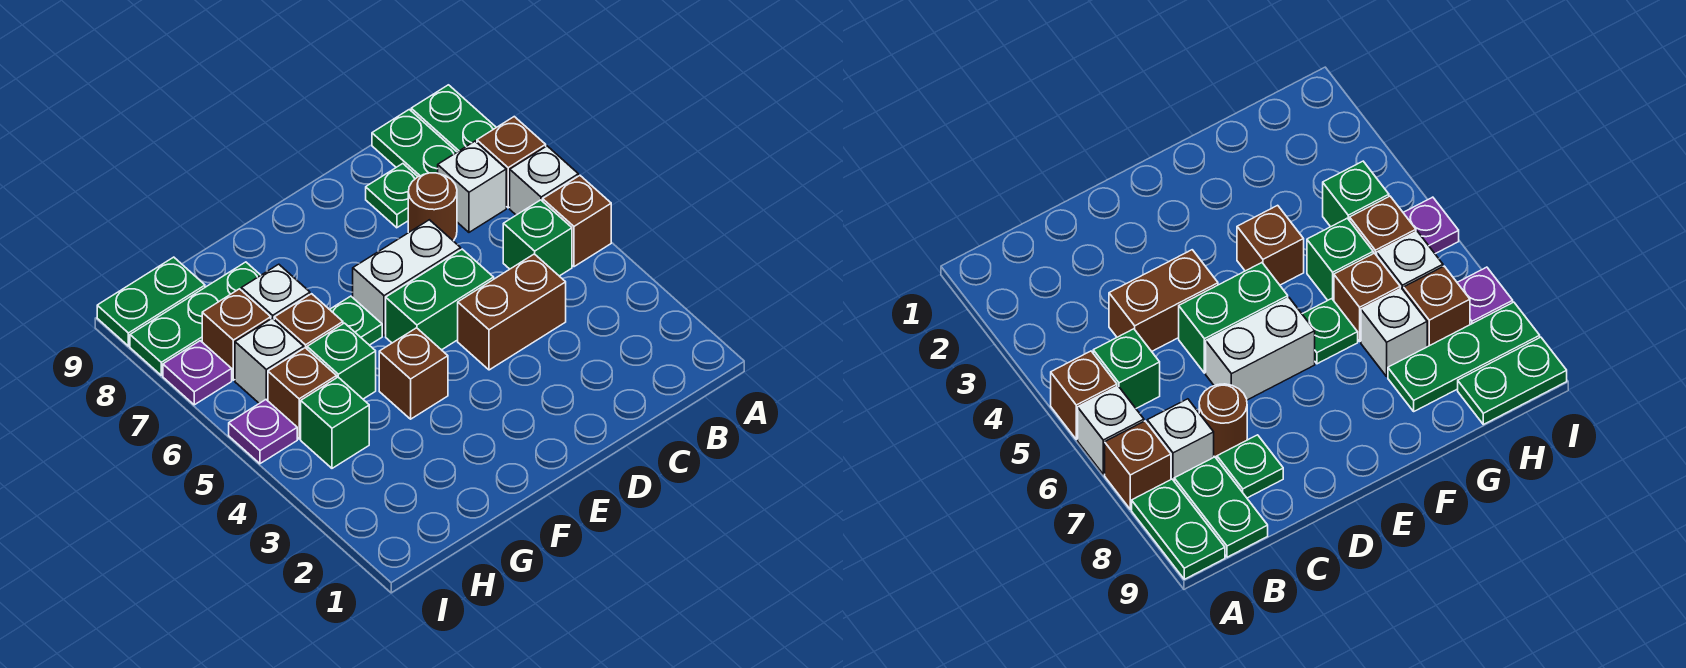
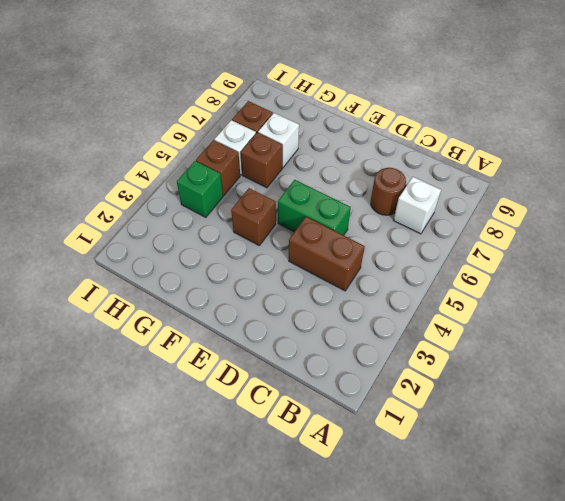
none -> brown brick A5 level 1
none -> white brick A6 level 1
none -> brown brick A7 level 1

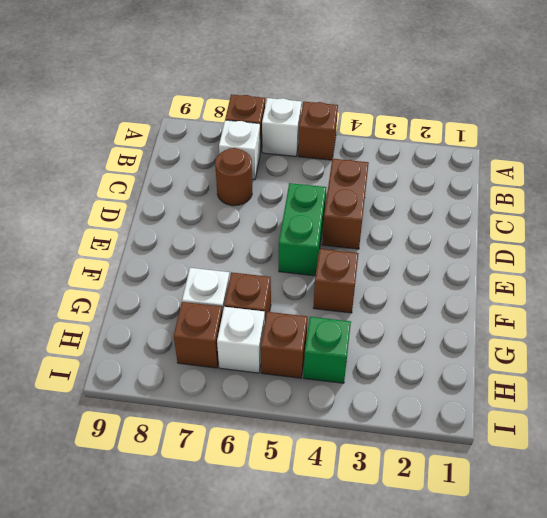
none -> green plate A8:A9 level 1
none -> green brick B5 level 1
none -> green plate B8:B9 level 1

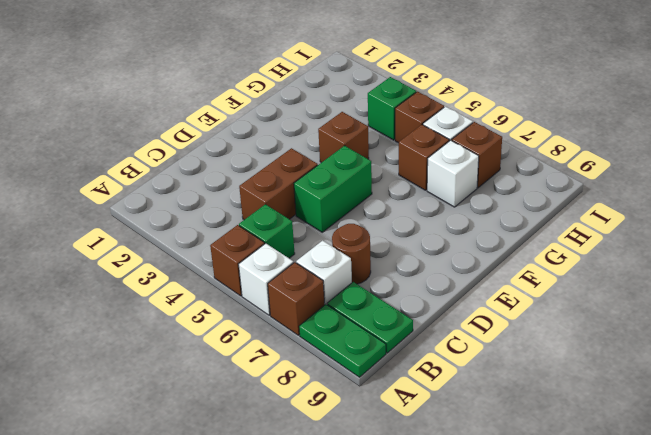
none -> green plate C8 level 1
none -> white brick D6:E6 level 1
none -> green plate F6 level 1

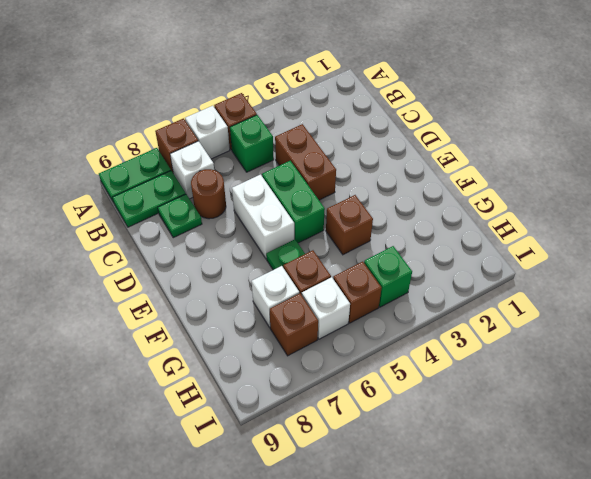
none -> green brick G5 level 1
none -> green plate G8:I8 level 1
none -> green plate H9:I9 level 1

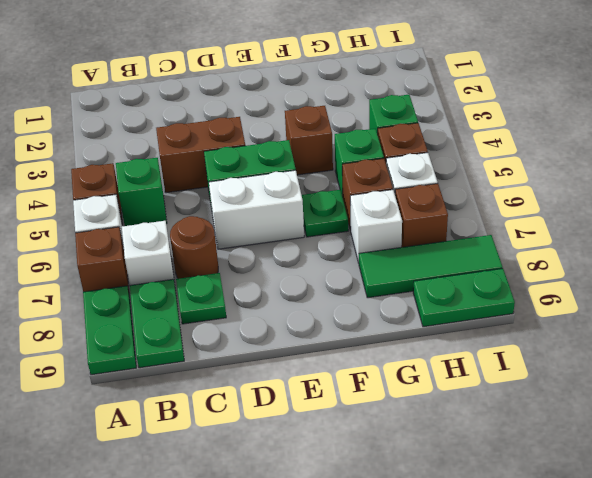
green tile G8:I8 level 1 -> green plate G8:I8 level 1
none -> purple plate I5 level 1
none -> purple plate I7 level 1

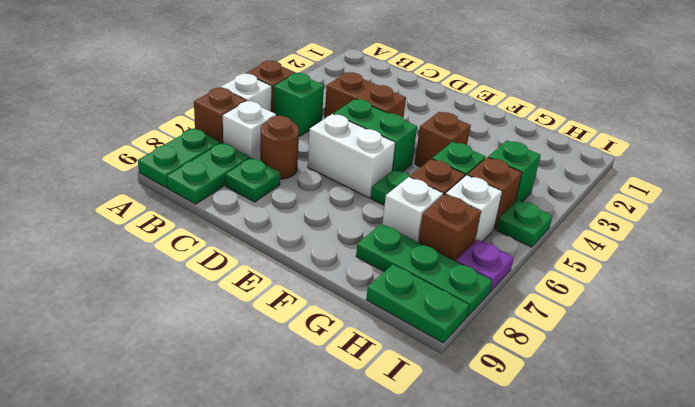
green plate I5 level 1 -> purple plate I5 level 1

